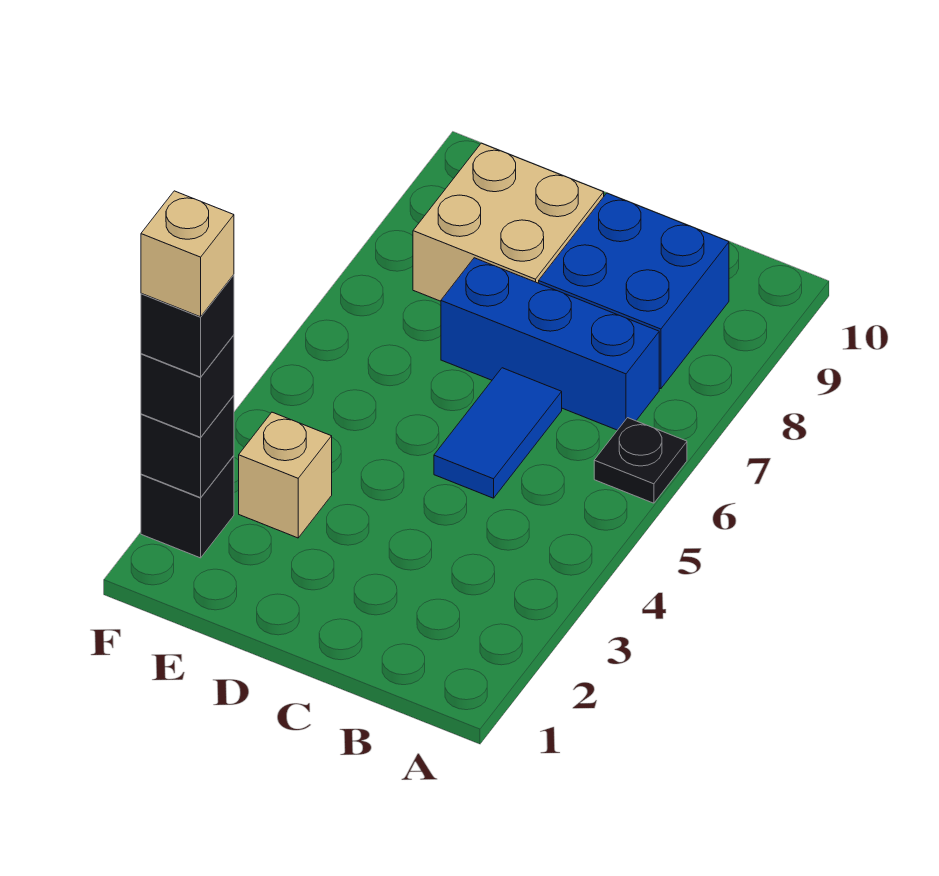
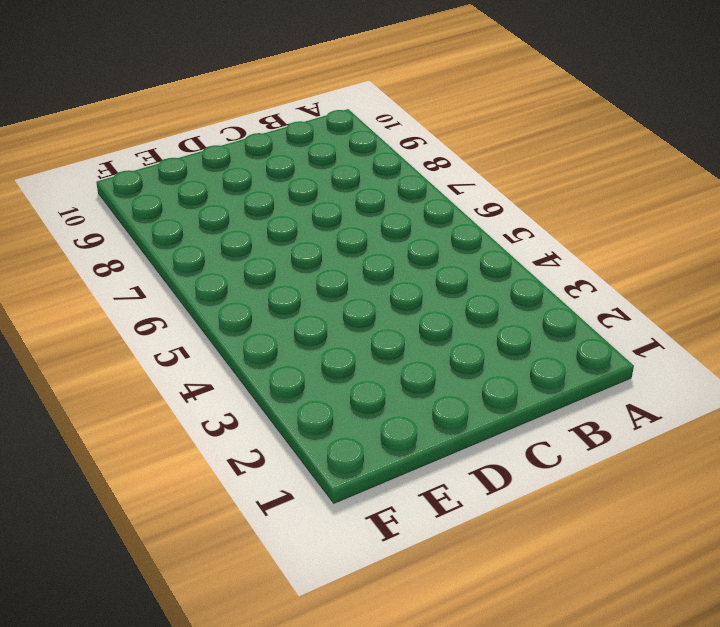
none -> black plate A6 level 1
none -> blue brick B7:D7 level 1

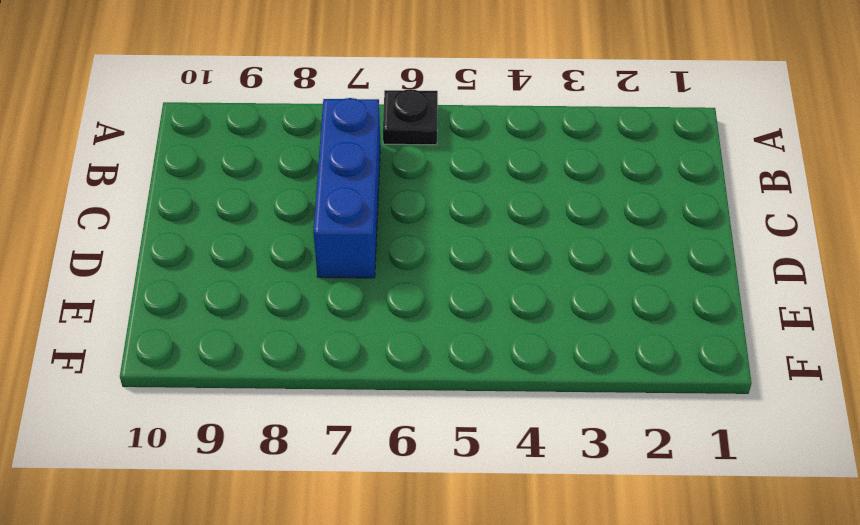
none -> blue brick B8:C9 level 1
none -> blue tile C5:C6 level 1

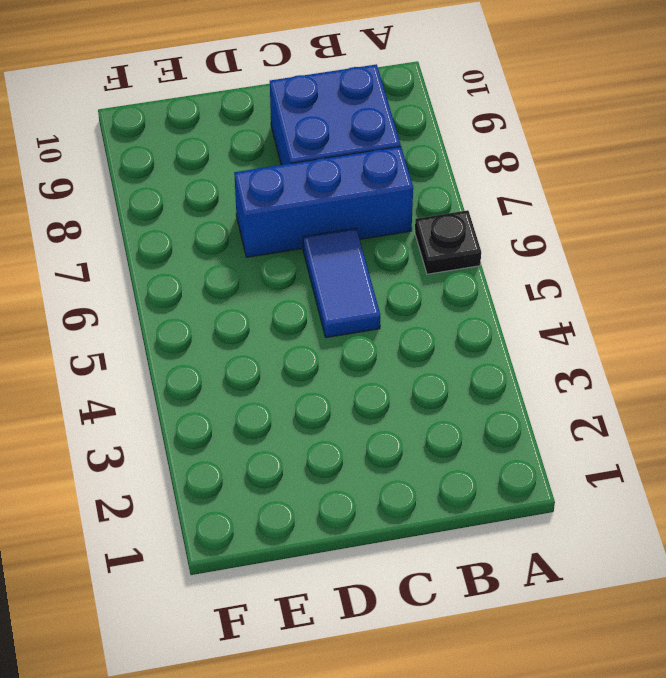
none -> tan brick D8:E9 level 1
none -> tan brick E3 level 1

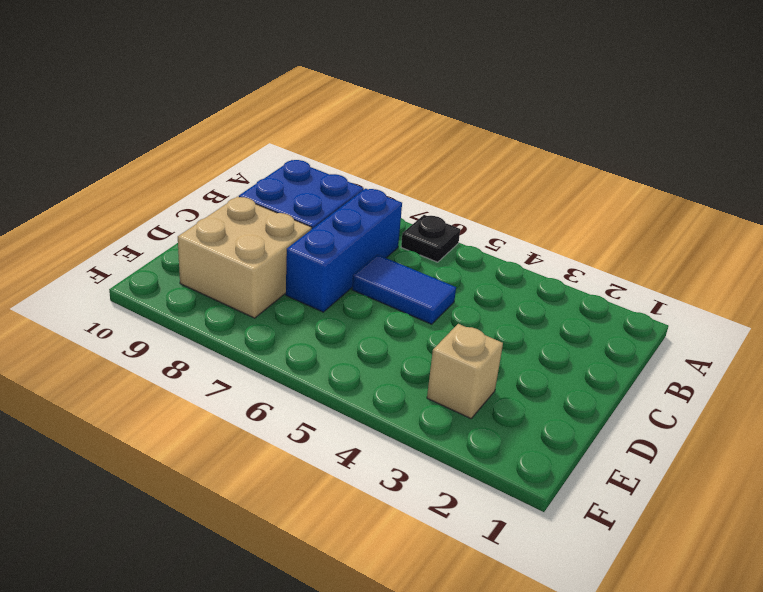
none -> black brick F2 level 1
none -> black brick F2 level 2

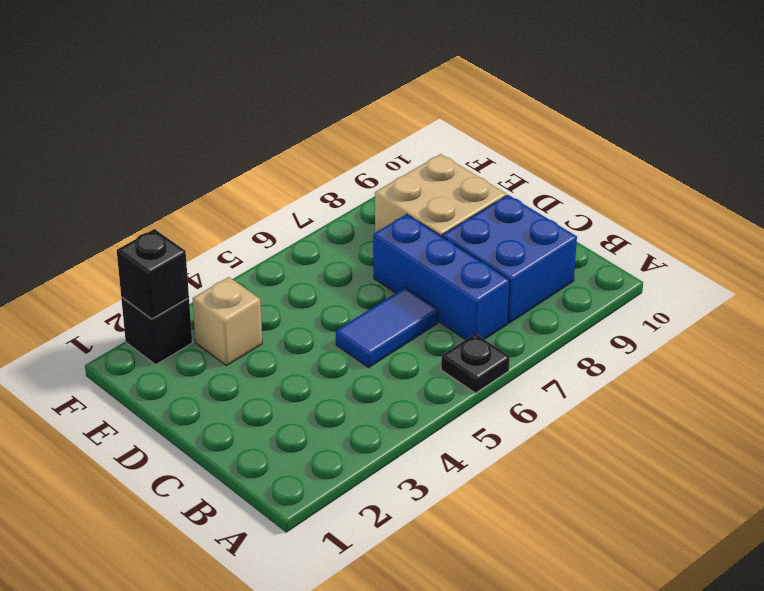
none -> black brick F2 level 3
none -> black brick F2 level 4

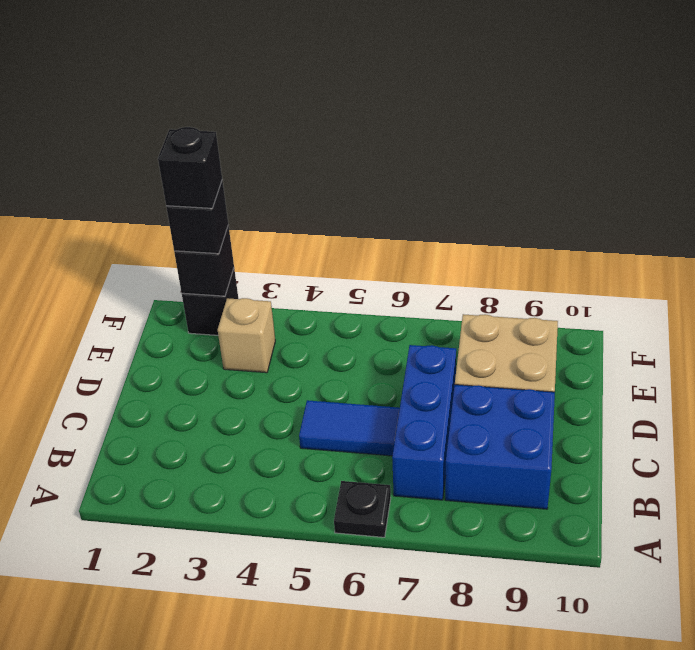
none -> tan brick F2 level 5

